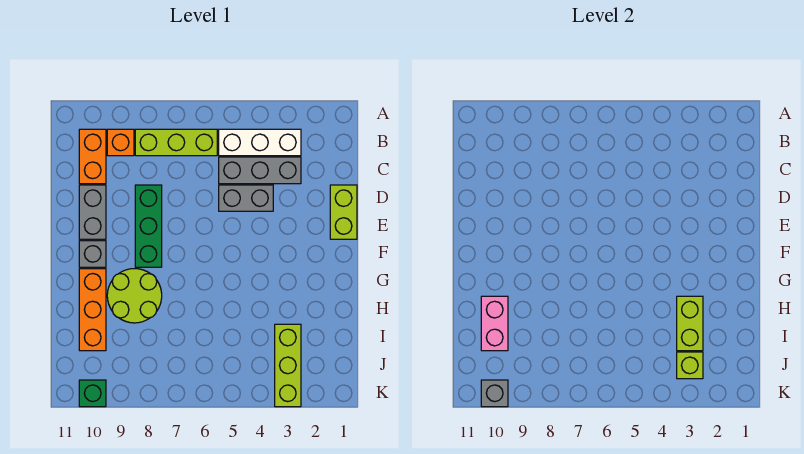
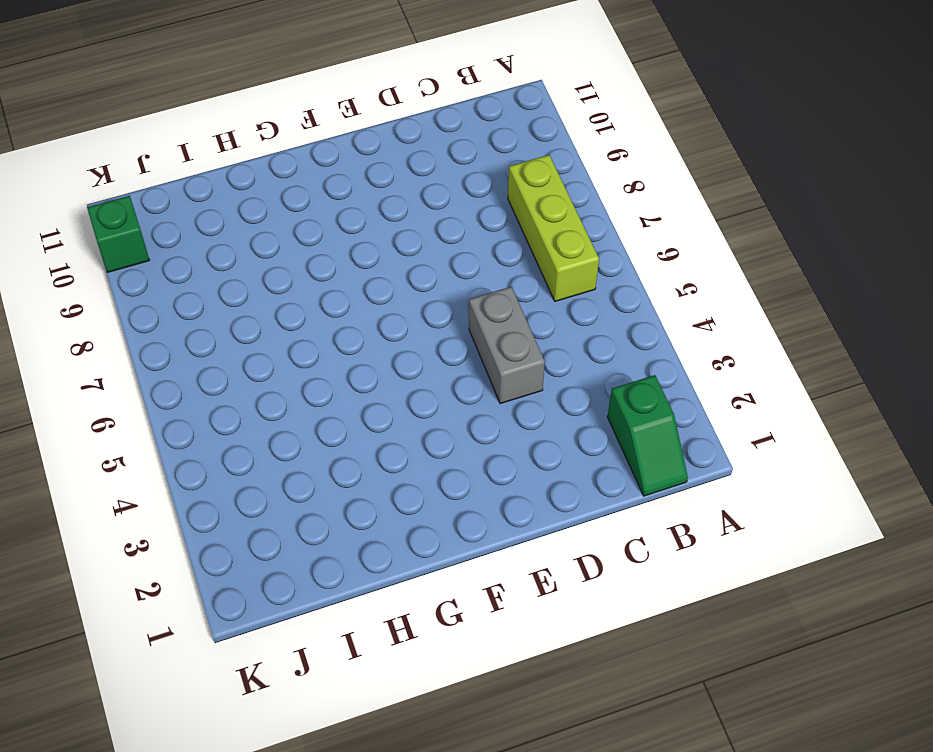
green slope B1:B2 level 1 top 2 -> none
none -> white brick B3:B5 level 1
none -> orange brick B9 level 1
none -> orange brick B10:C10 level 1

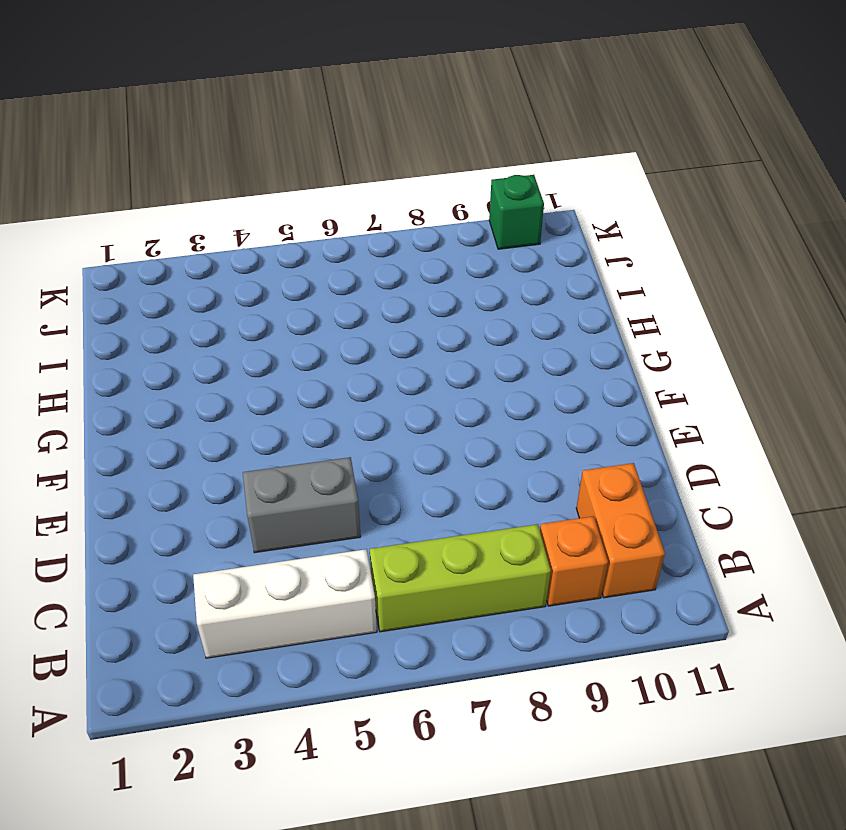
none -> grey brick C3:C5 level 1
none -> lime brick D1:E1 level 1
none -> green brick D8:F8 level 1

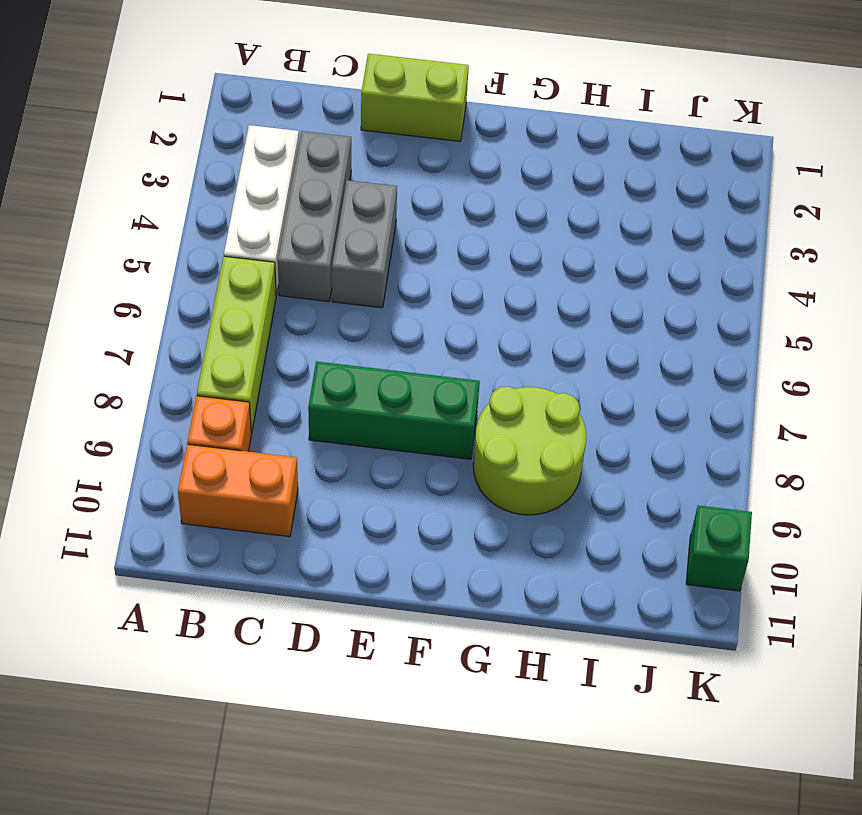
none -> grey brick D10:E10 level 1
none -> grey brick F10 level 1
none -> orange brick G10:I10 level 1

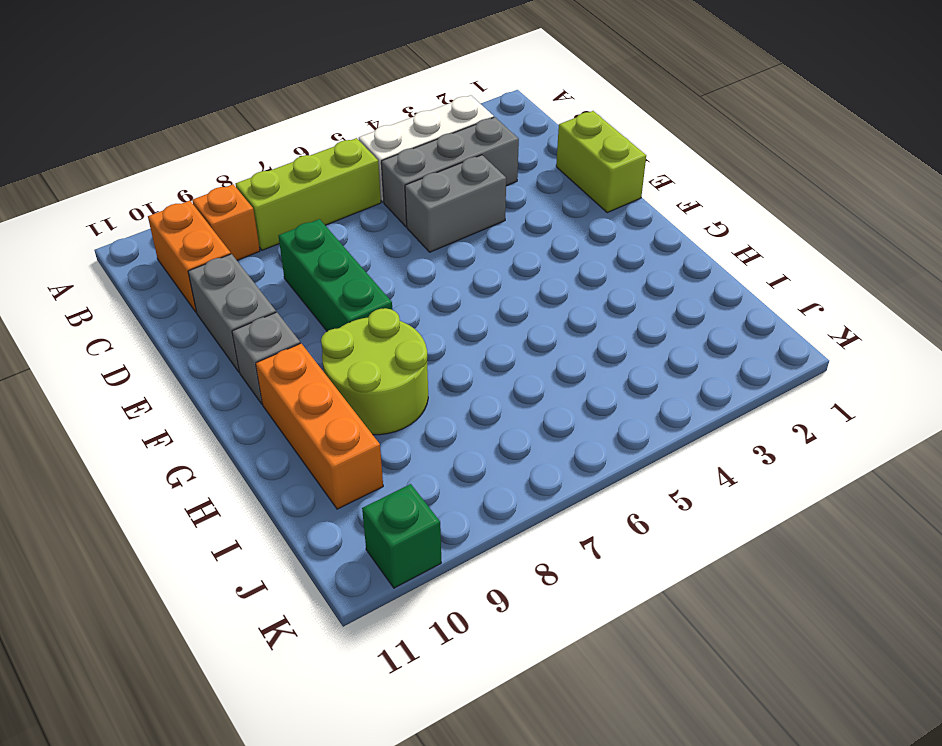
none -> lime brick I3:K3 level 1
none -> lime brick H3:I3 level 2
none -> pink brick H10:I10 level 2

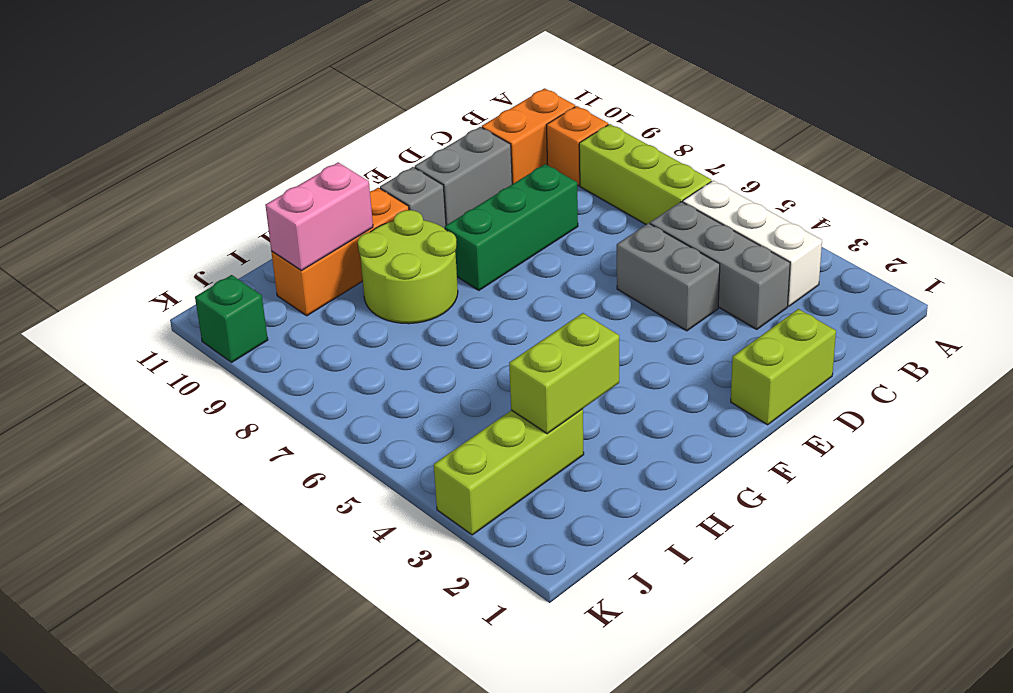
none -> lime brick J3 level 2
none -> grey brick K10 level 2

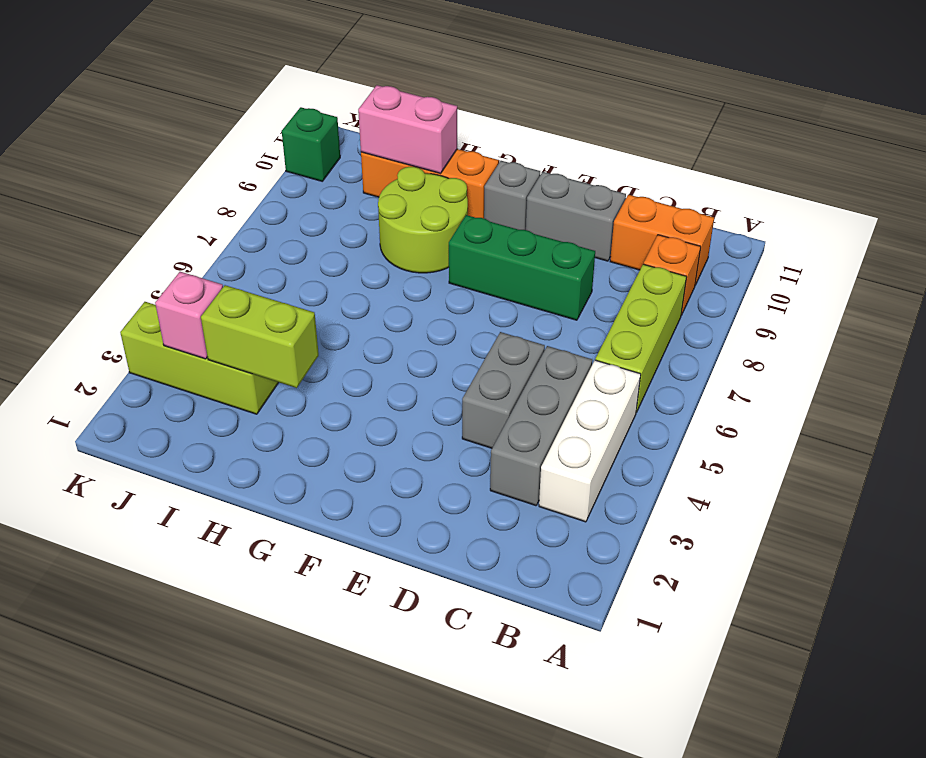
pink brick J3 level 2 -> lime brick J3 level 2
none -> lime brick D1:E1 level 1
none -> grey brick K10 level 2

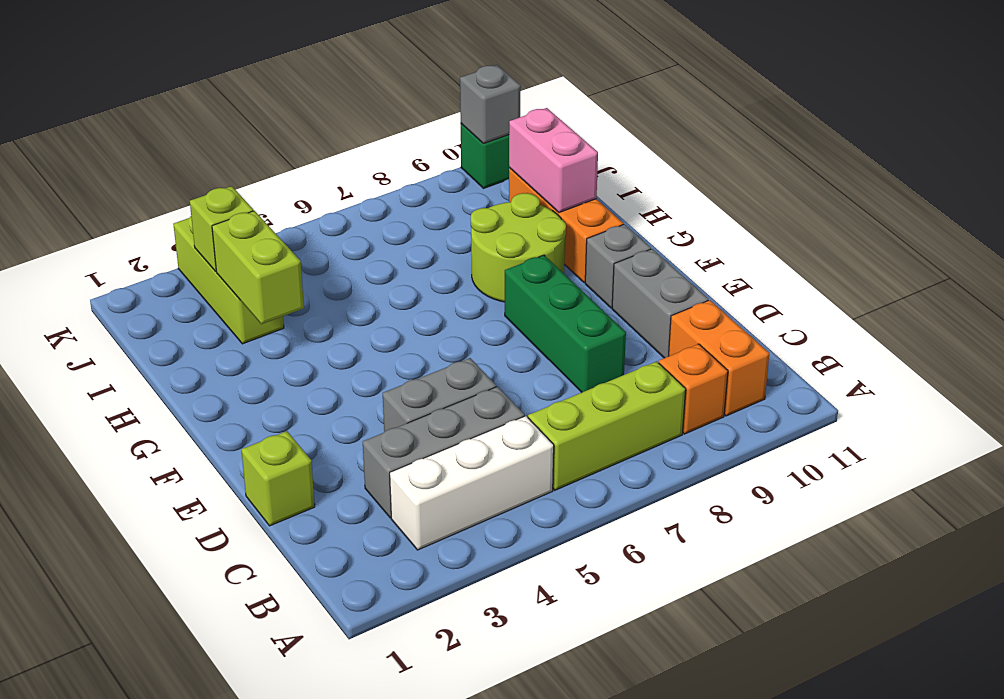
lime brick D1 level 1 -> lime brick D1:E1 level 1

